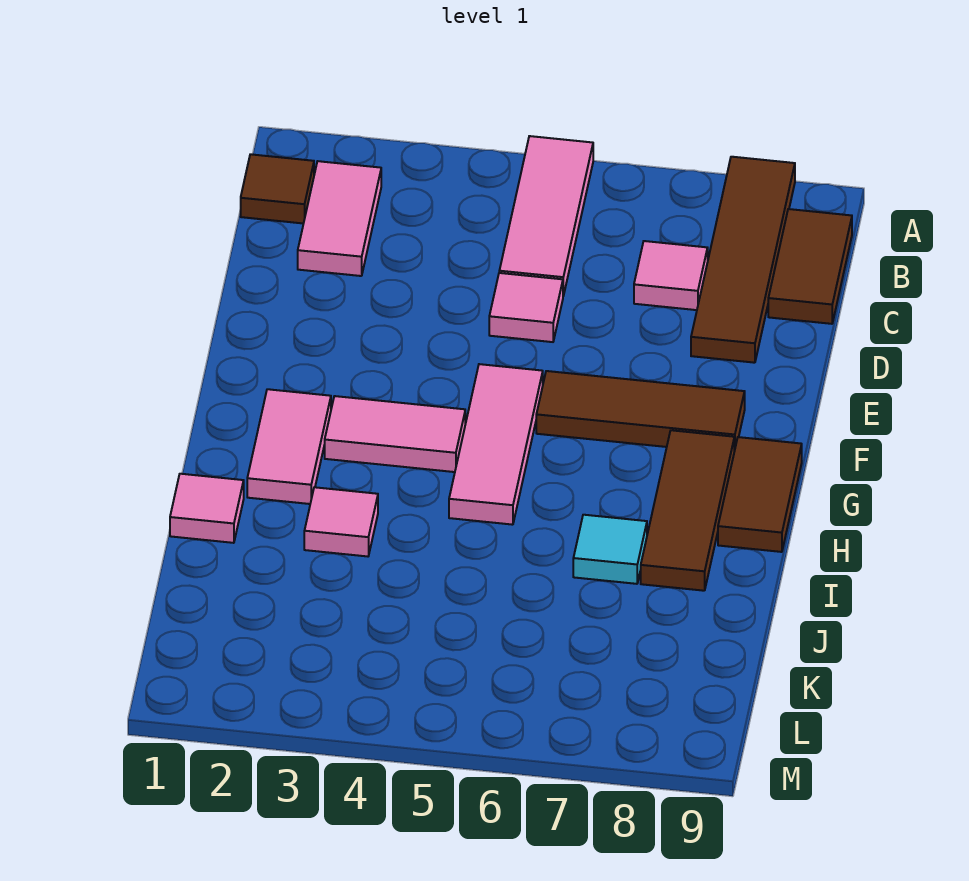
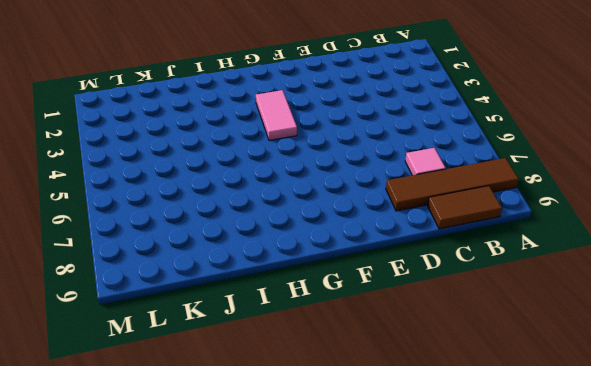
none -> pink tile A5:C5 level 1
none -> brown tile B1 level 1
none -> pink tile B2:C2 level 1

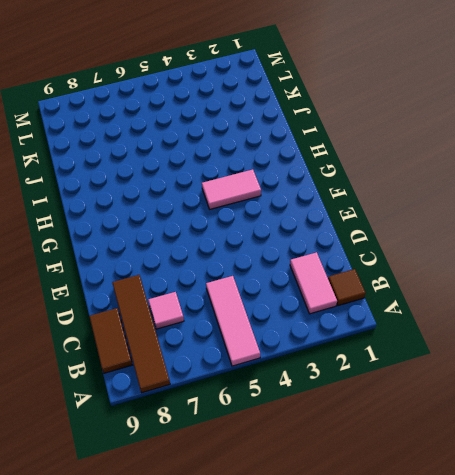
none -> pink tile D5 level 1
none -> pink tile F5:H5 level 1
none -> brown tile F6:F8 level 1

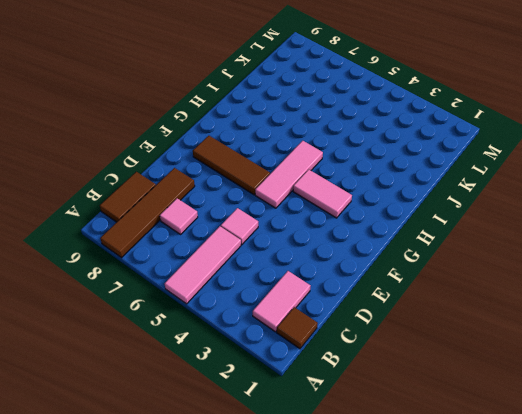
none -> pink tile G2:H2 level 1
none -> brown tile G8:I8 level 1
none -> brown tile G9:H9 level 1

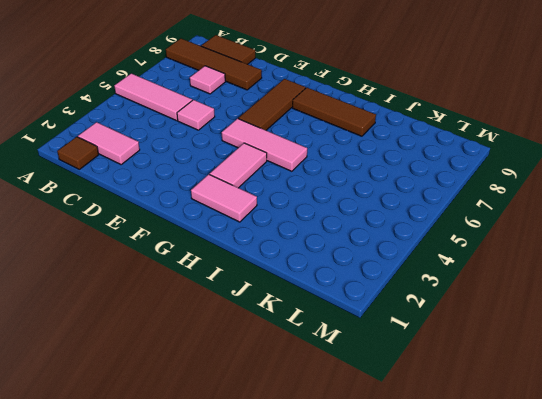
none -> brown tile G9:H9 level 1
none -> pink tile I1 level 1
none -> pink tile I3 level 1

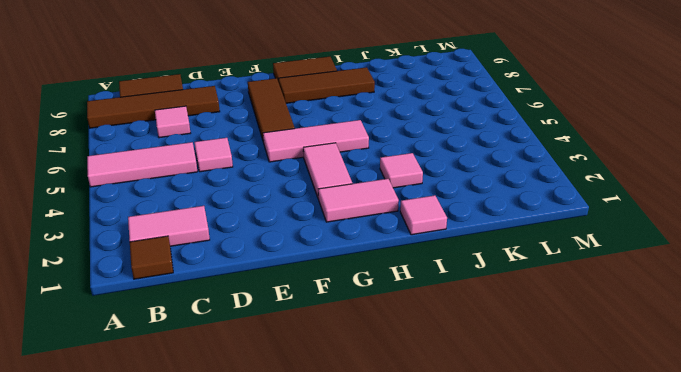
none -> cyan tile I7 level 1

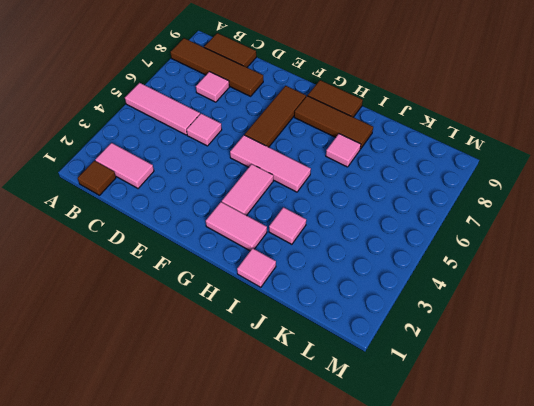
pink tile I7 level 1 -> cyan tile I7 level 1

